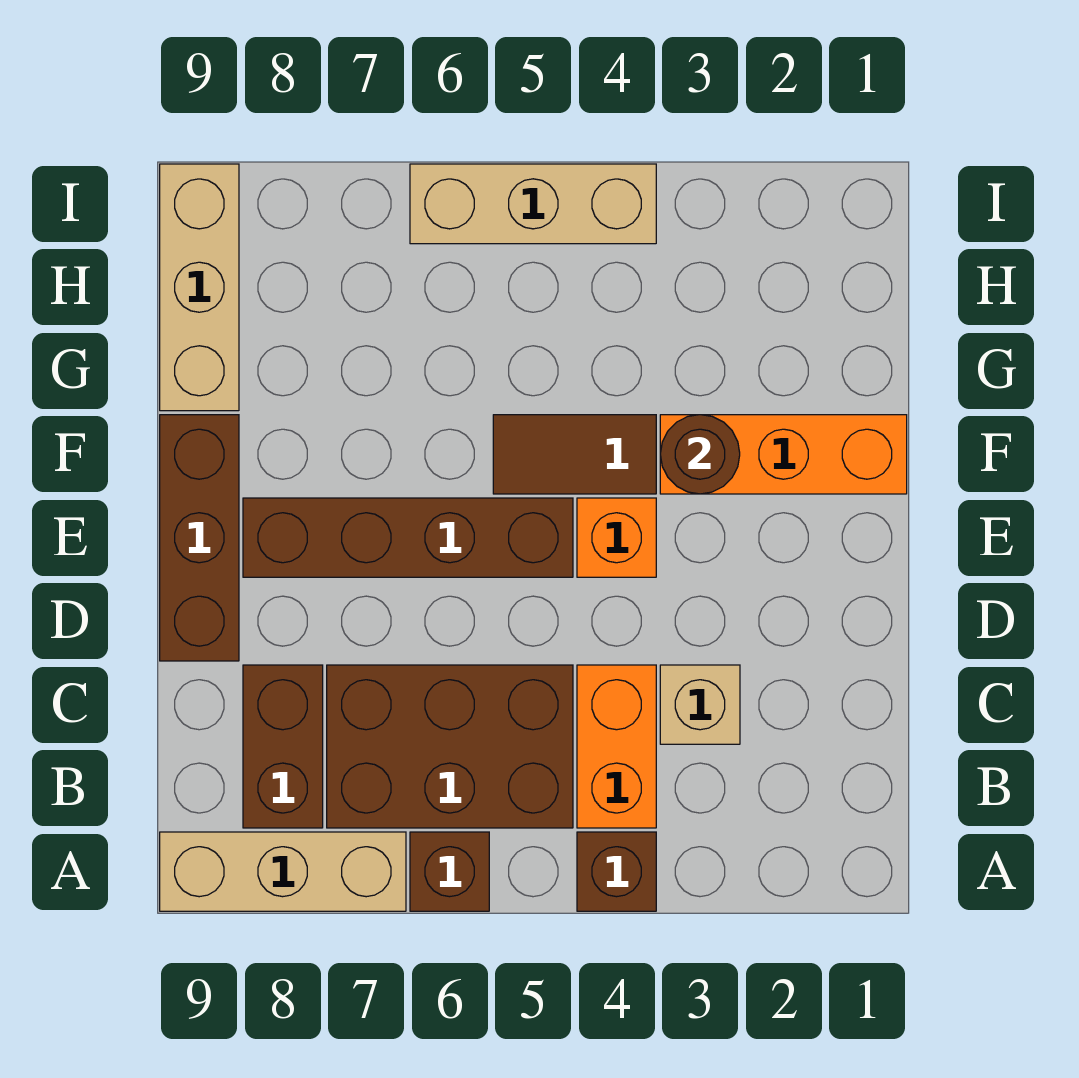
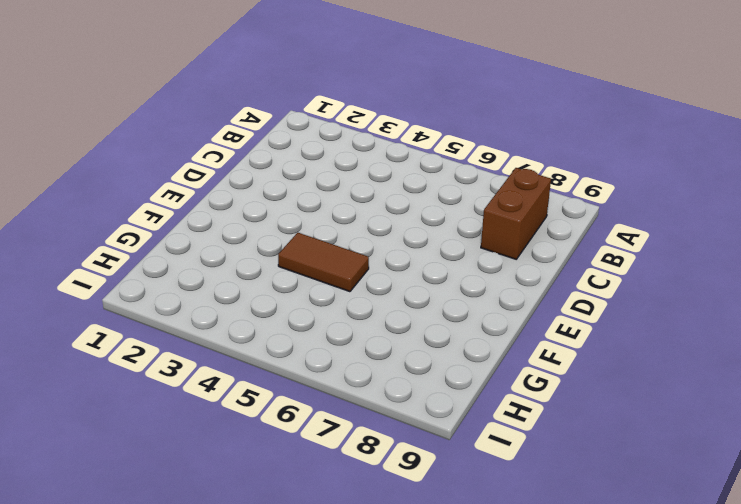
none -> brown brick A4 level 1
none -> brown brick A6 level 1
none -> tan brick A7:A9 level 1

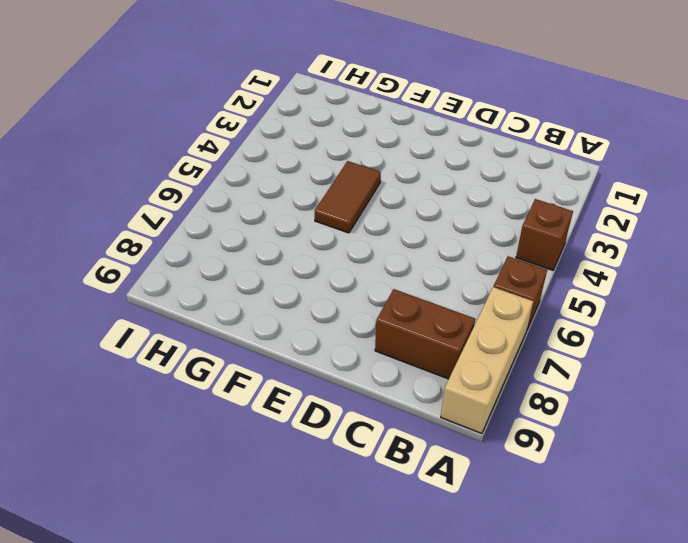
none -> orange brick B4:C4 level 1
none -> brown brick B5:C7 level 1
none -> tan brick C3 level 1

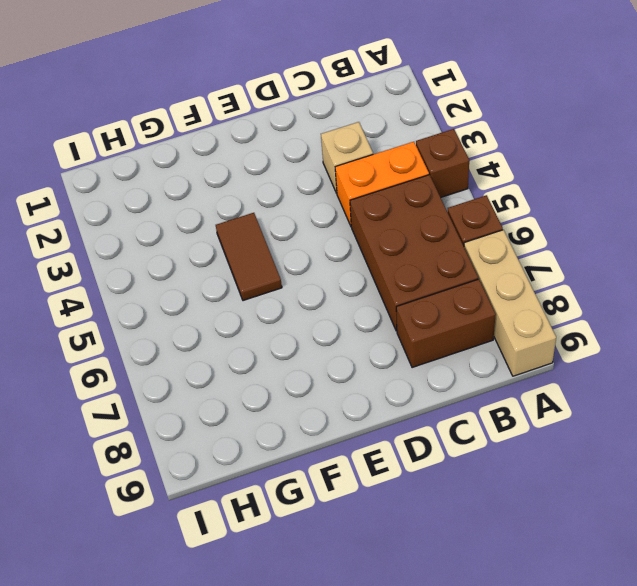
none -> brown brick D9:F9 level 1
none -> orange brick E4 level 1
none -> brown brick E5:E8 level 1

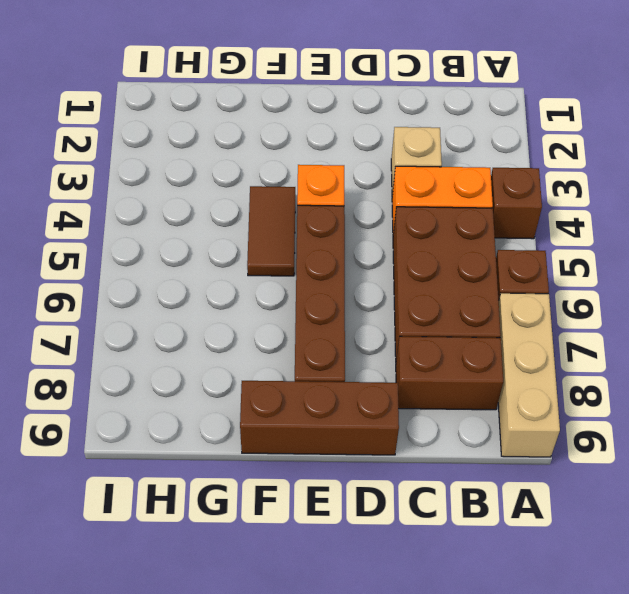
none -> orange brick F1:F3 level 1
none -> tan brick G9:I9 level 1
none -> tan brick I4:I6 level 1

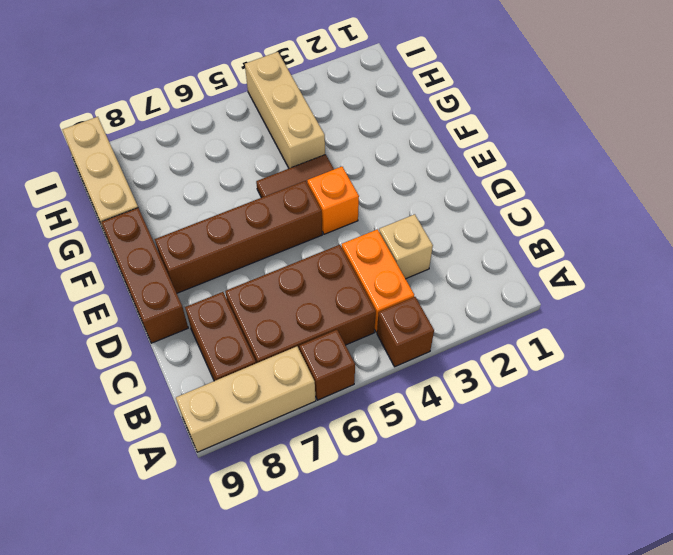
tan brick G4:I4 level 1 -> tan brick I4:I6 level 1
none -> orange brick F1:F3 level 1
none -> brown round brick F3 level 2

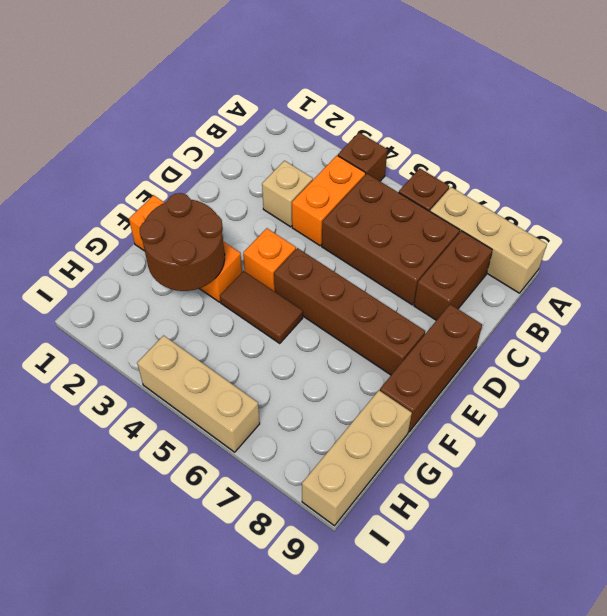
brown round brick F2:G3 level 2 -> brown round brick F3 level 2

